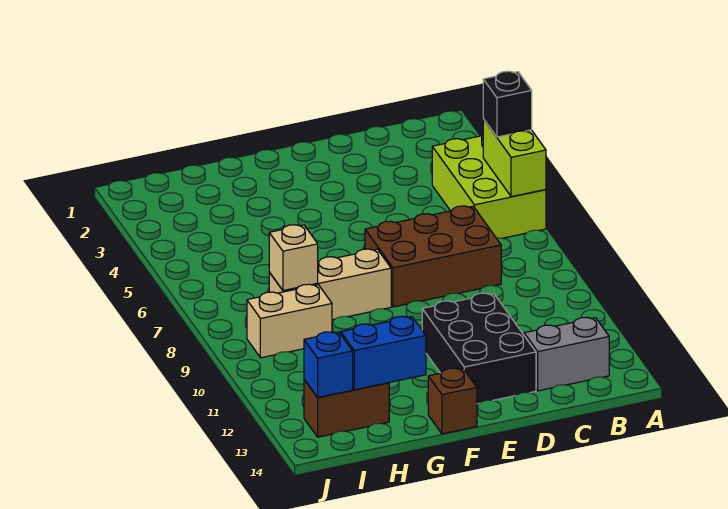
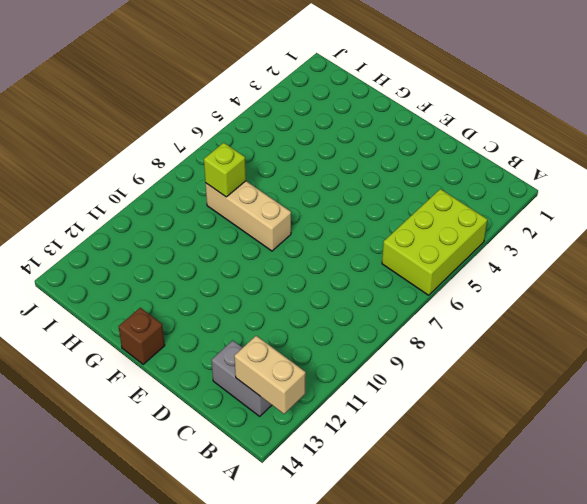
tan brick A13:B13 level 2 -> tan brick H9:I9 level 1
lime brick H8 level 2 -> tan brick H8 level 2
none -> brown brick C7:E8 level 1
none -> black brick D11:E13 level 1
none -> brown brick H13:I13 level 1

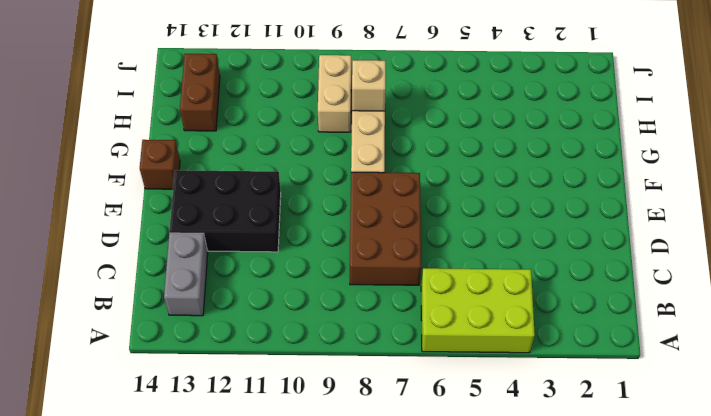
none -> lime brick A5:A6 level 2
none -> blue brick G13:H13 level 2
none -> blue brick I13 level 2

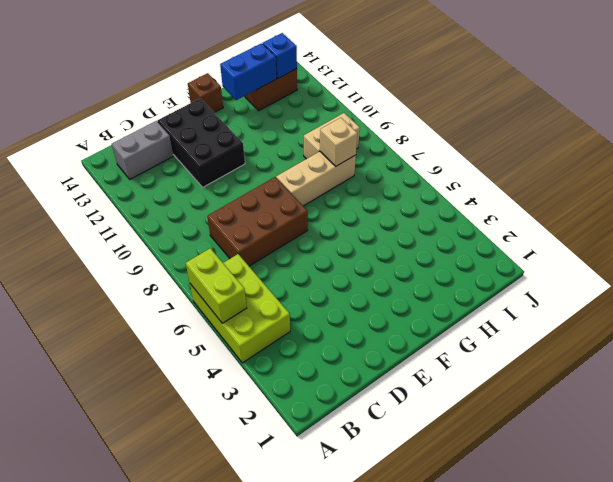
none -> black brick A5 level 3

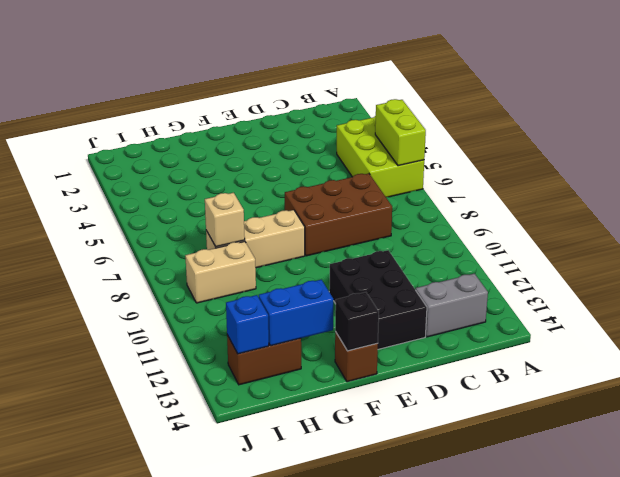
black brick F14 level 2 -> black brick A5 level 3

